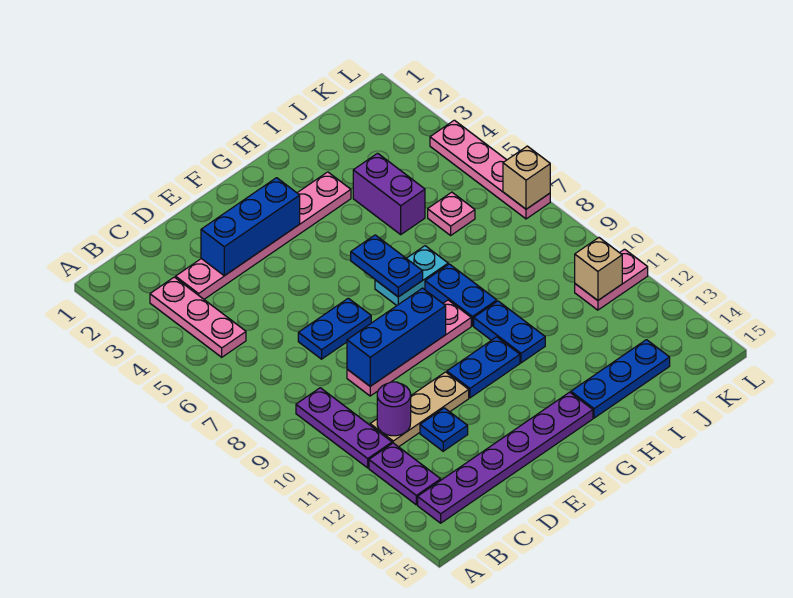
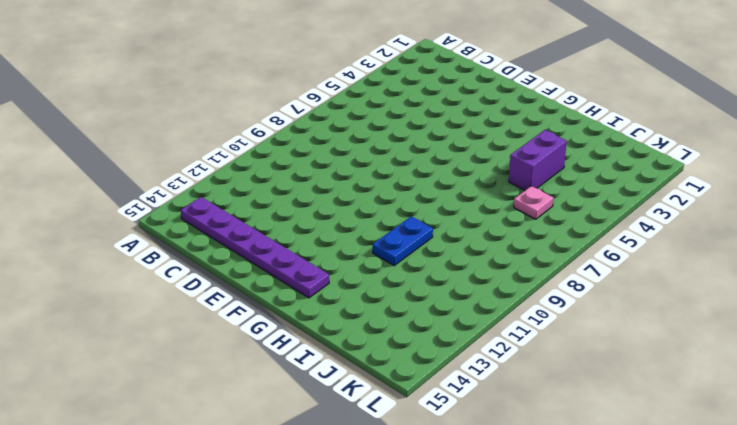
none -> pink plate B3:B5 level 1
none -> purple plate B9:B11 level 1
none -> purple plate B12:B13 level 1

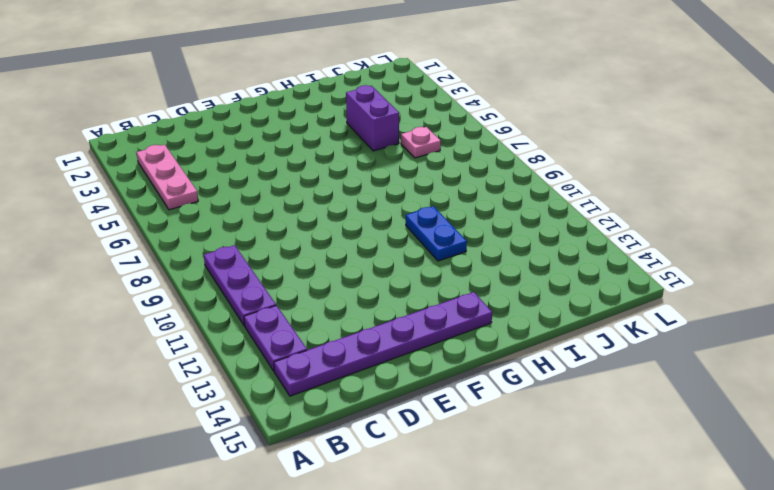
none -> pink plate C3:H3 level 1
none -> tan plate C11:E11 level 1
none -> blue plate D7:E7 level 1

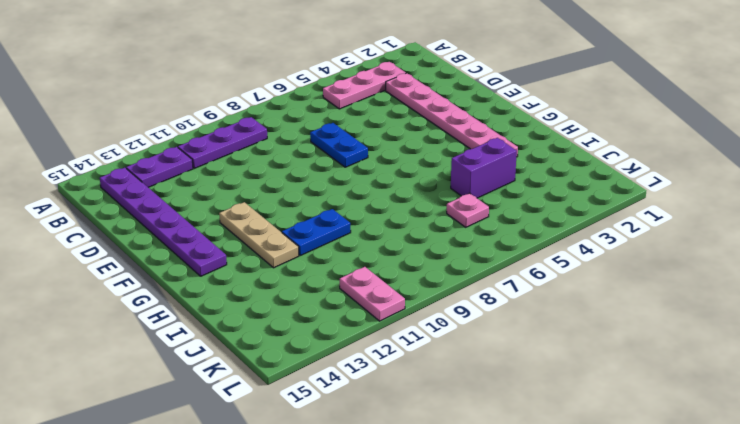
tan plate F12:H12 level 1 -> tan plate C11:E11 level 1
none -> pink plate D9:G9 level 1
none -> blue plate D12 level 1
none -> blue plate F11:G11 level 1

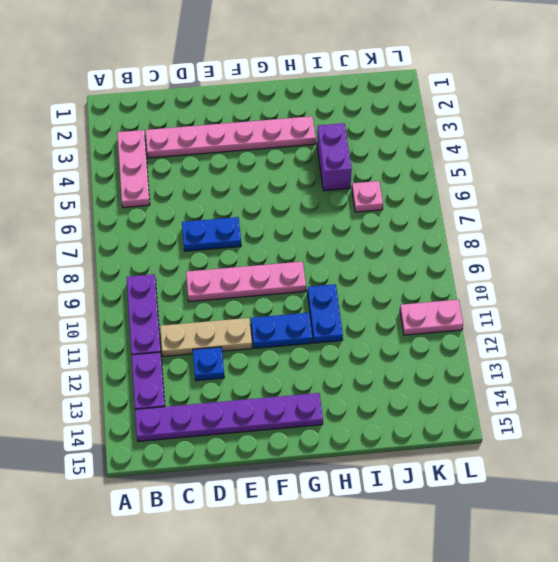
none -> cyan plate G7:H7 level 1
none -> blue plate H8:H9 level 1
none -> blue plate H14:J14 level 1

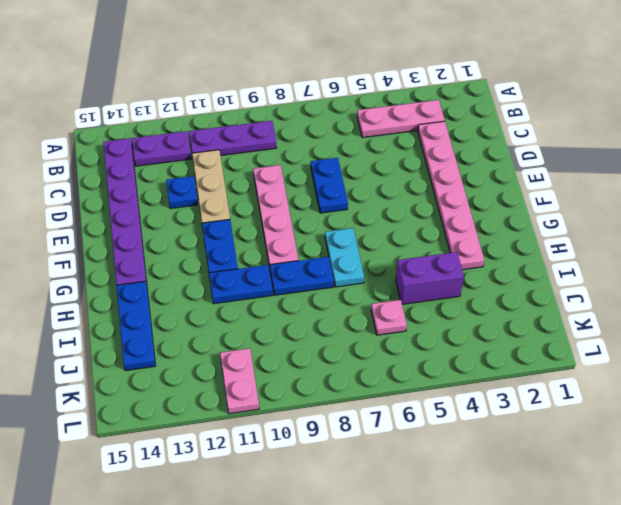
none -> pink plate L4:L7 level 1
none -> purple round brick C11 level 2
none -> blue brick D3:F3 level 2

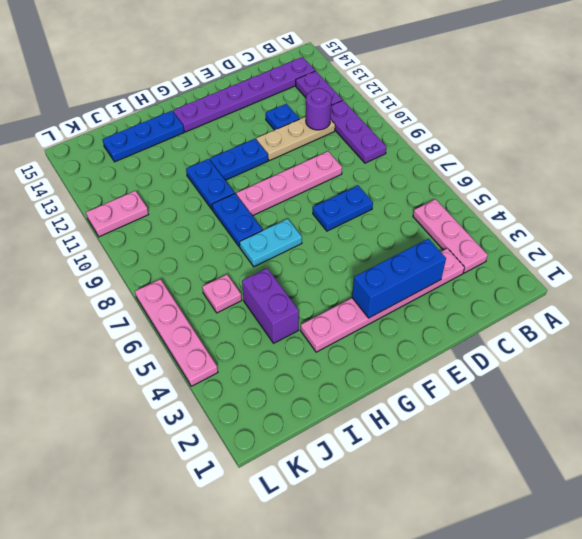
none -> blue brick D9:F9 level 2
none -> blue plate G6:G7 level 2
none -> tan brick K11 level 2

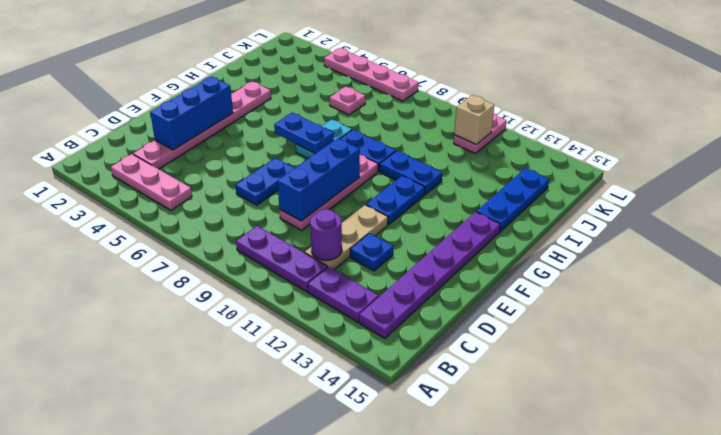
none -> purple brick I4:I5 level 1
none -> tan brick L7 level 2

